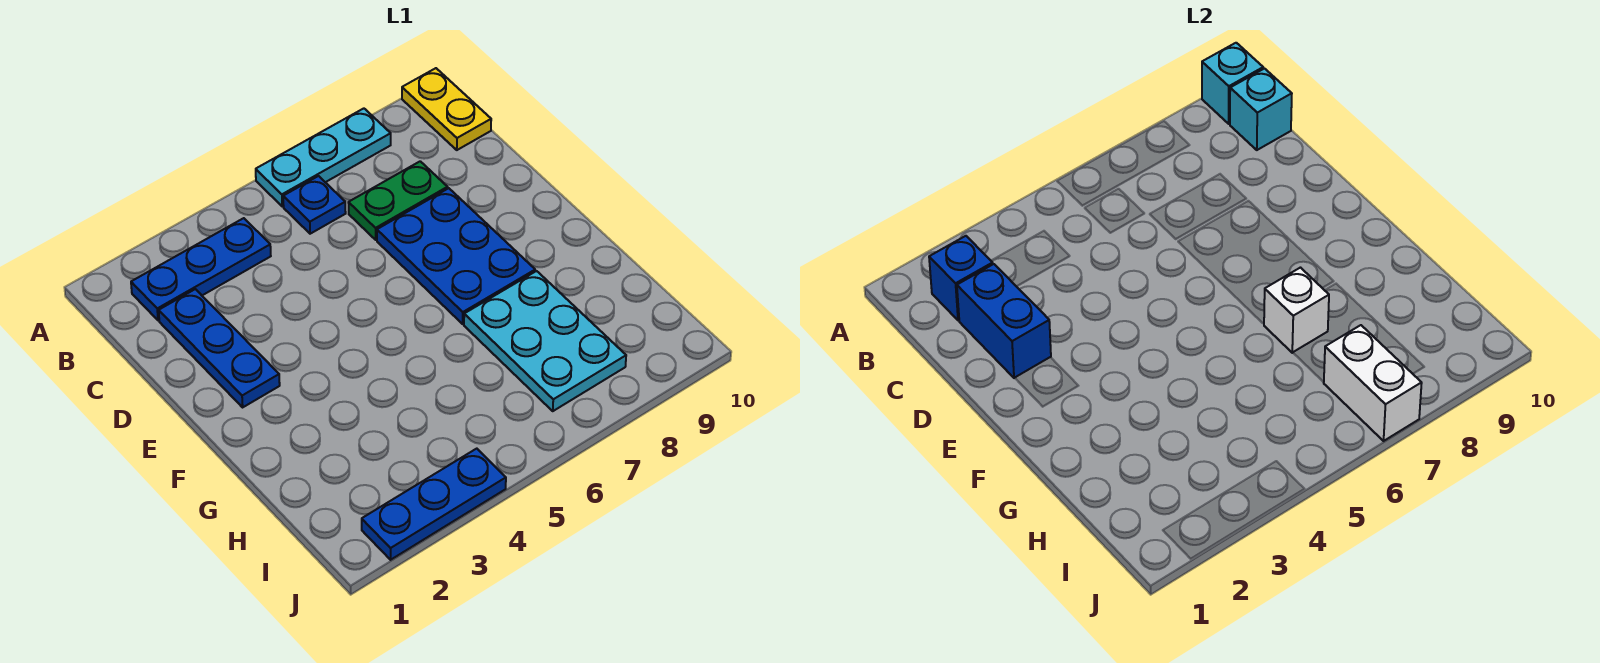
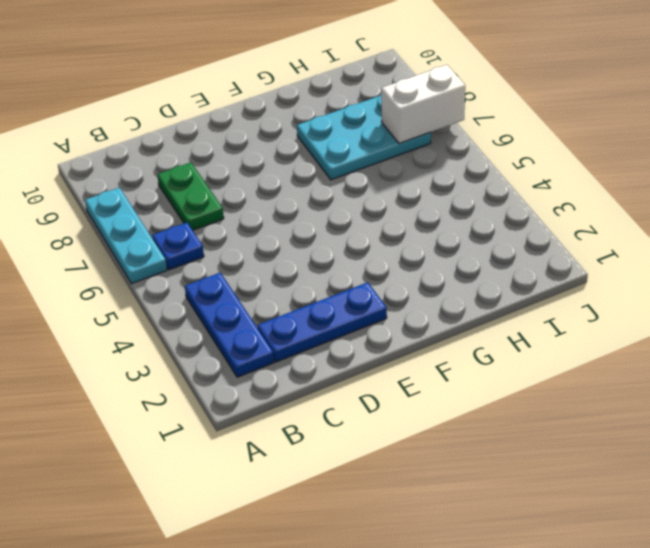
none -> yellow plate A10:B10 level 1
none -> blue plate D7:F8 level 1
none -> blue plate J2:J4 level 1

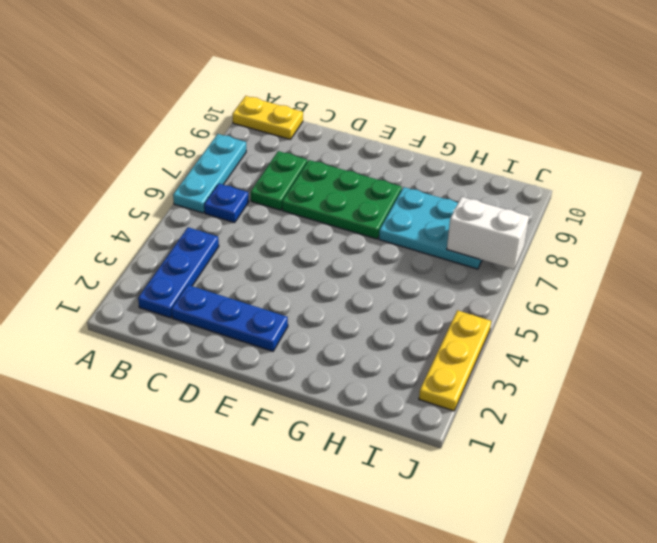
green plate D7:F8 level 1 -> blue plate D7:F8 level 1
yellow plate J2:J4 level 1 -> blue plate J2:J4 level 1
none -> cyan brick A10 level 2
none -> blue brick B2 level 2
none -> cyan brick B10 level 2

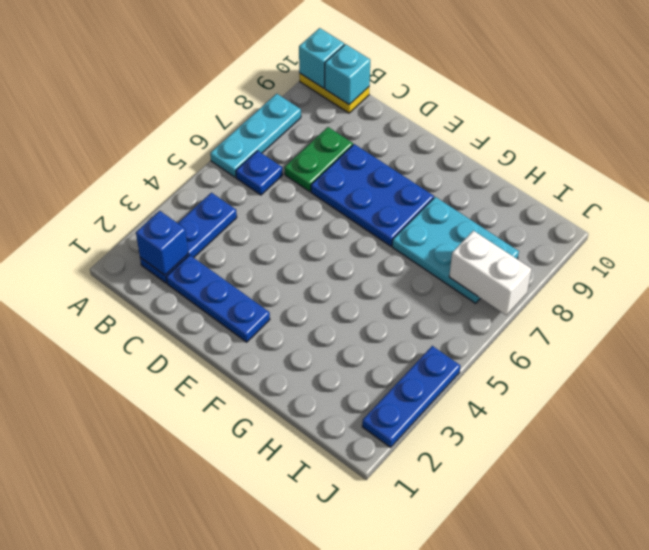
none -> blue brick C2:D2 level 2
none -> white brick G7 level 2

